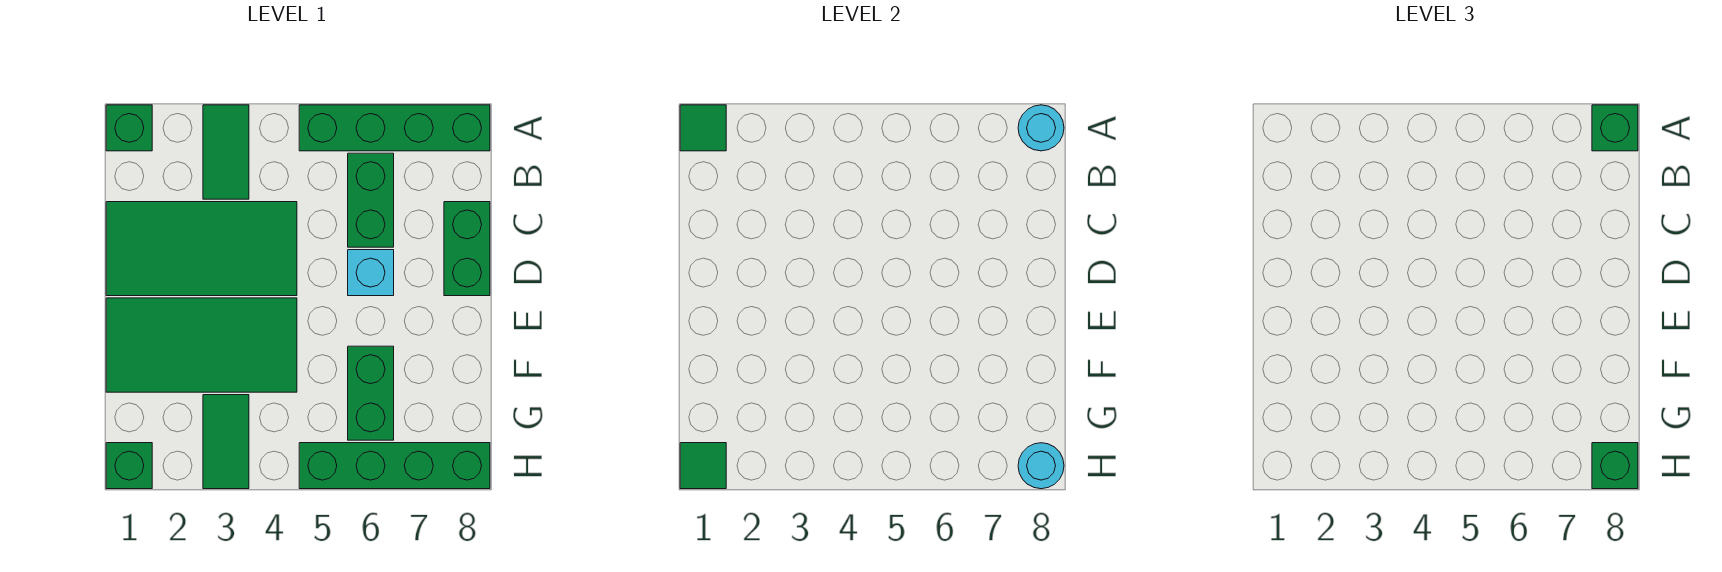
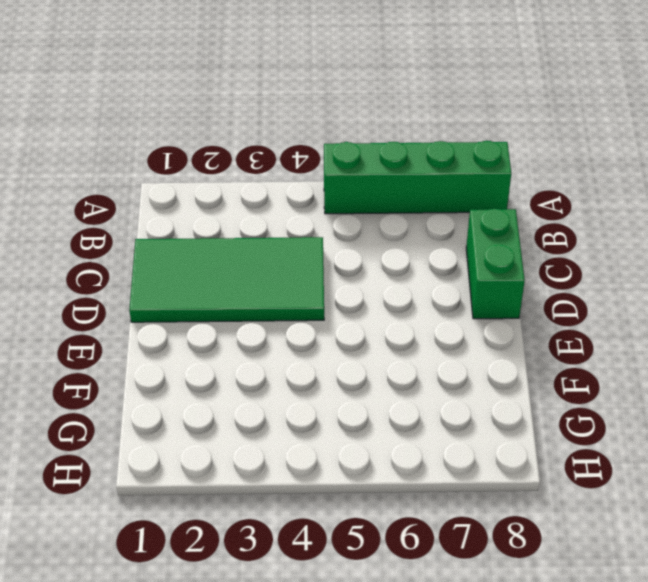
none -> green brick A1 level 1
none -> green tile A3:B3 level 1
none -> green brick B6:C6 level 1

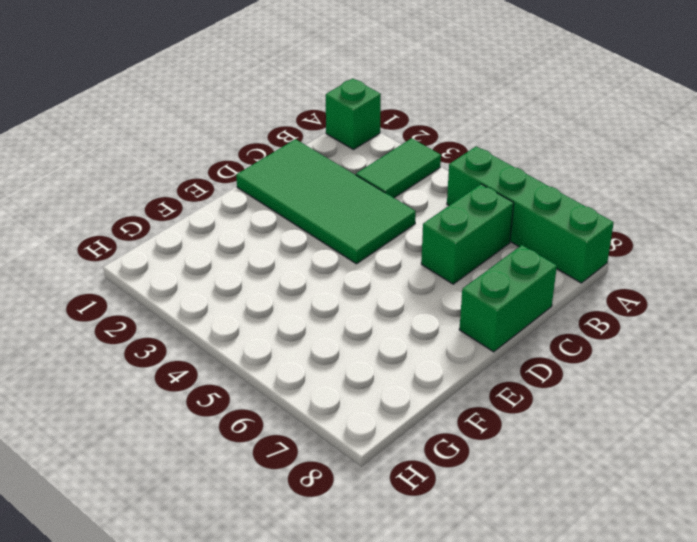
none -> cyan brick D6 level 1
none -> green tile E1:F4 level 1
none -> green brick F6:G6 level 1

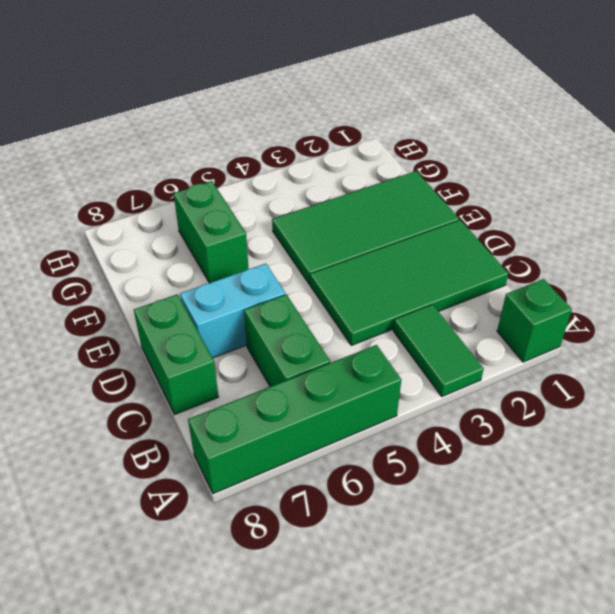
cyan brick D6:D7 level 1 -> cyan brick D6 level 1
none -> green tile G3:H3 level 1
none -> green brick H1 level 1
none -> green brick H5:H8 level 1

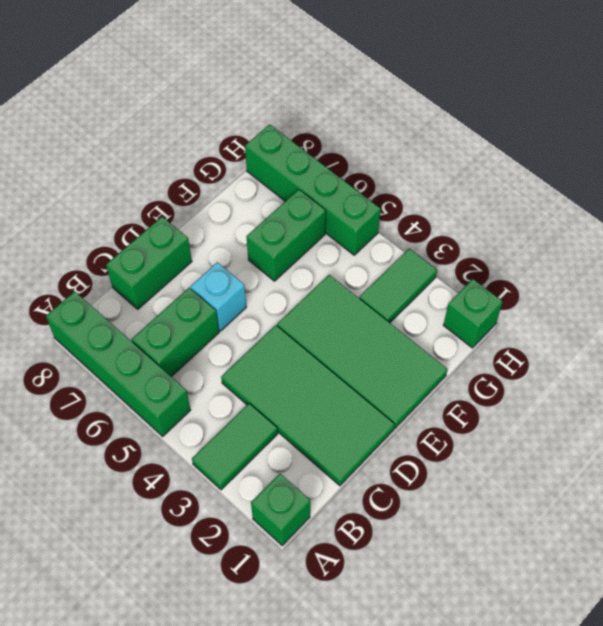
none -> green tile A1 level 2
none -> cyan round brick A8 level 2
none -> green tile H1 level 2

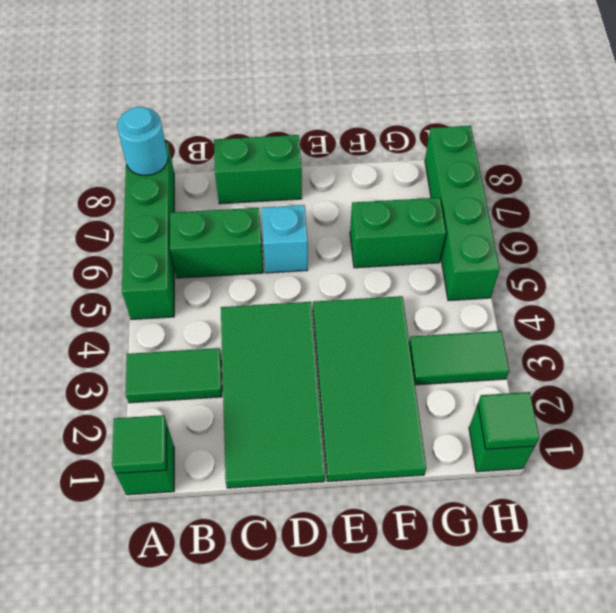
none -> cyan round brick H8 level 2
none -> green brick A8 level 3
none -> green brick H8 level 3

